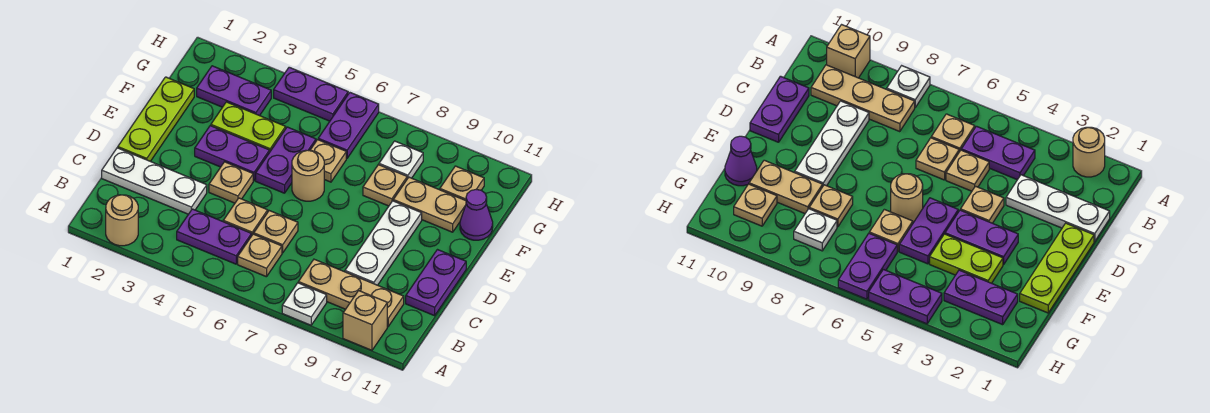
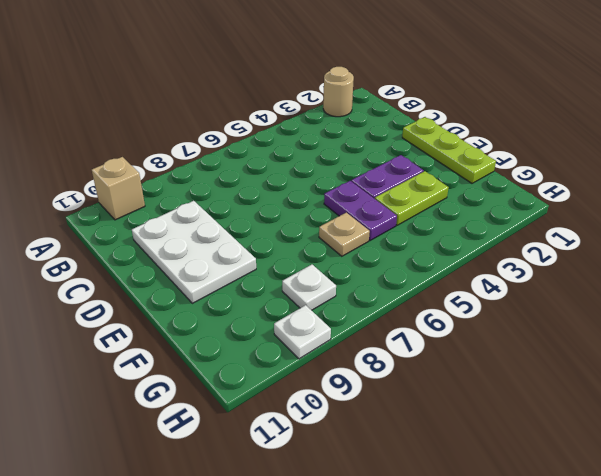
white plate C9:E10 level 1 -> white plate C9:E9 level 1
white plate H9 level 1 -> white plate A8 level 1
none -> purple plate B4:B5 level 1
none -> tan plate B6 level 1
none -> tan plate B8:B10 level 1

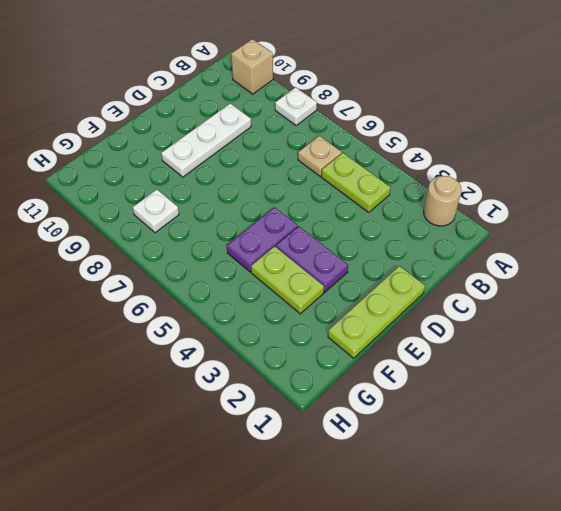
lime plate B4:B5 level 1 -> purple plate B4:B5 level 1
none -> tan plate B8:B10 level 1
none -> white plate C1:C3 level 1
none -> tan plate C5 level 1

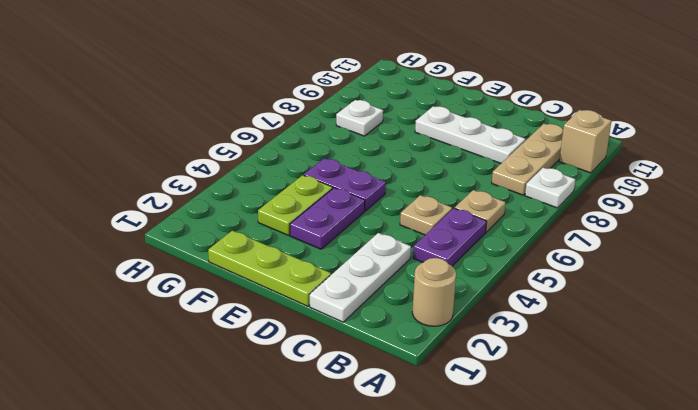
none -> tan plate C6 level 1
none -> purple plate C11:D11 level 1
none -> tan plate D4 level 1

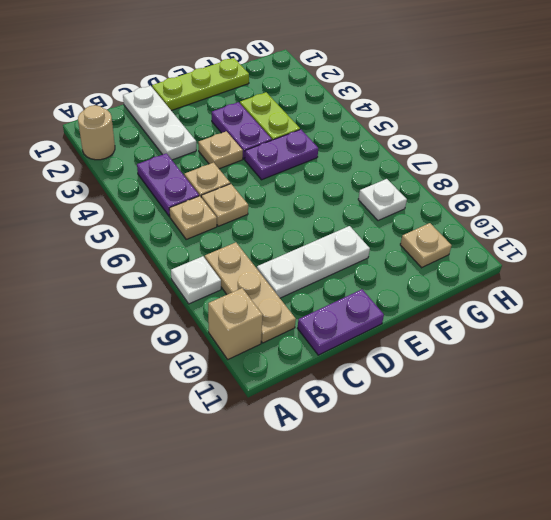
none -> tan round brick E6 level 1
none -> tan plate F6 level 1
none -> tan plate F8 level 1

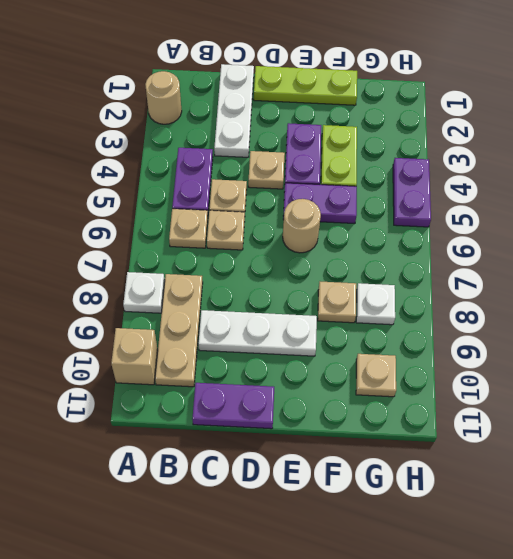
none -> tan plate F6 level 1
none -> tan plate F9:F10 level 1
none -> purple cone F11 level 1

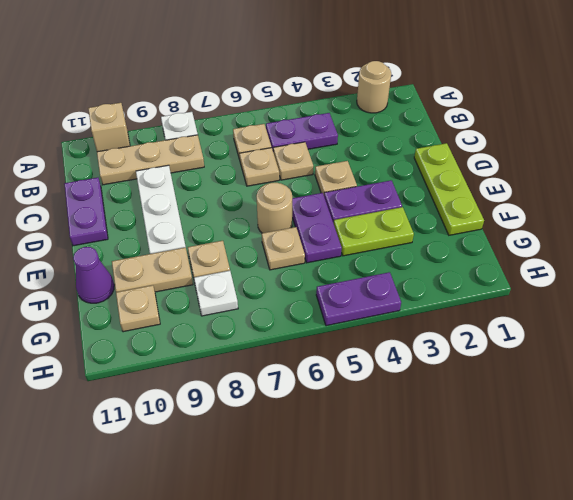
none -> white plate C1:C3 level 1
none -> purple plate G2:G3 level 1
none -> purple plate G6:H6 level 1

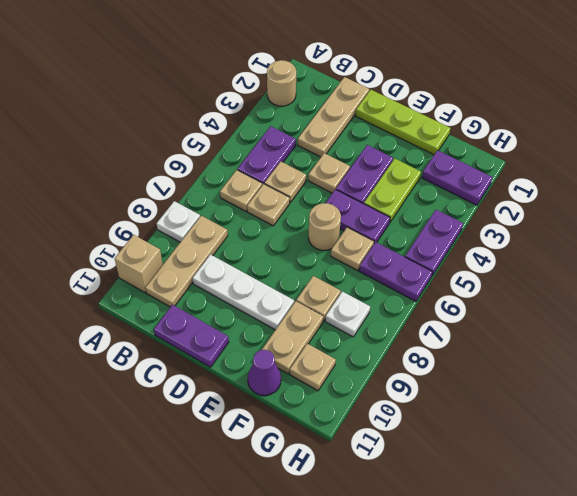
tan plate C1:C3 level 1 -> white plate C1:C3 level 1
purple plate G2:H2 level 1 -> purple plate G2:G3 level 1

